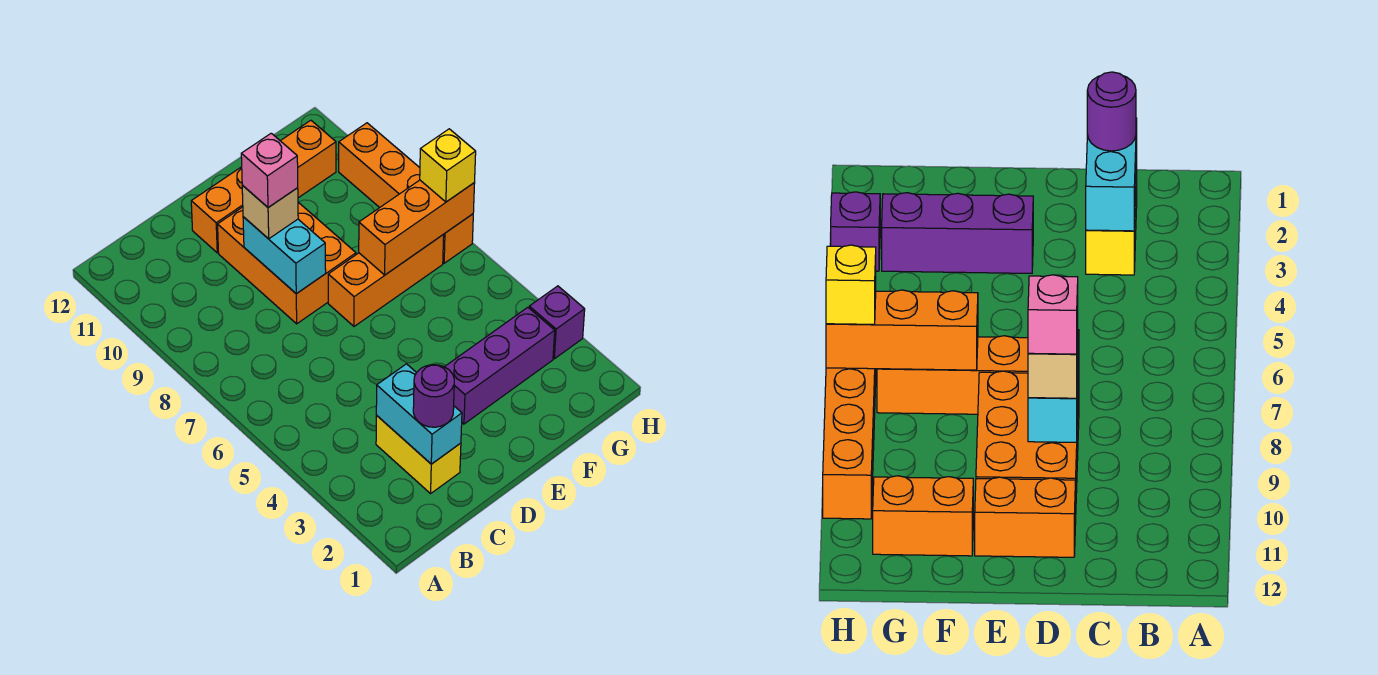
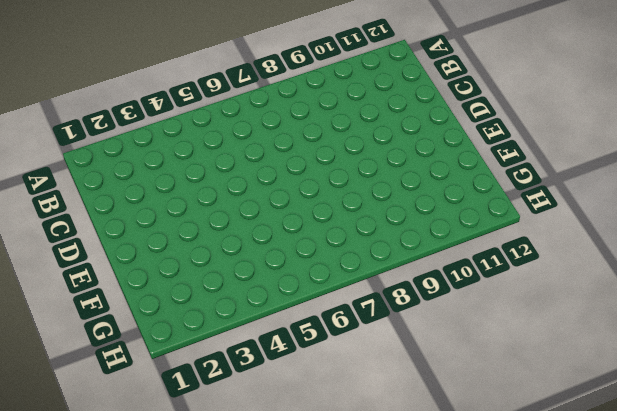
none -> yellow brick C2:C3 level 1
none -> orange brick D8:E10 level 1
none -> orange brick D11:E11 level 1

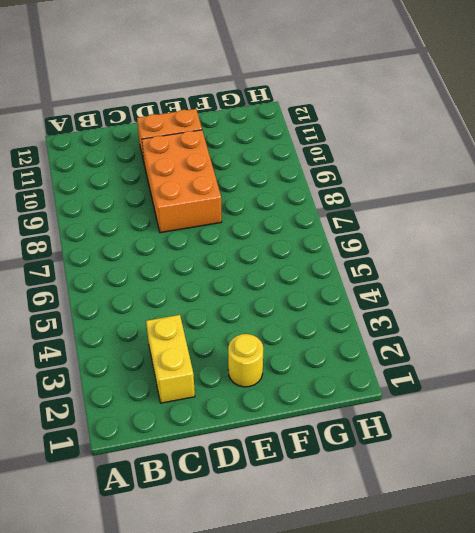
yellow round brick E2 level 1 -> none
none -> purple brick E3:G3 level 1
none -> orange brick E7:G7 level 1
none -> orange brick F11:G11 level 1

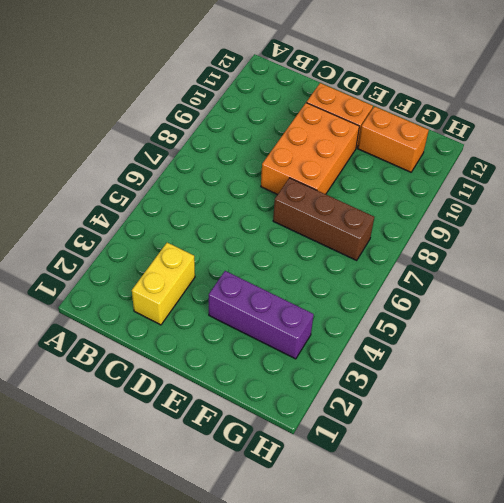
brown brick E7:G7 level 1 -> orange brick E7:G7 level 1
none -> purple brick H3 level 1
none -> orange brick H7:H10 level 1
none -> cyan brick C2:C3 level 2

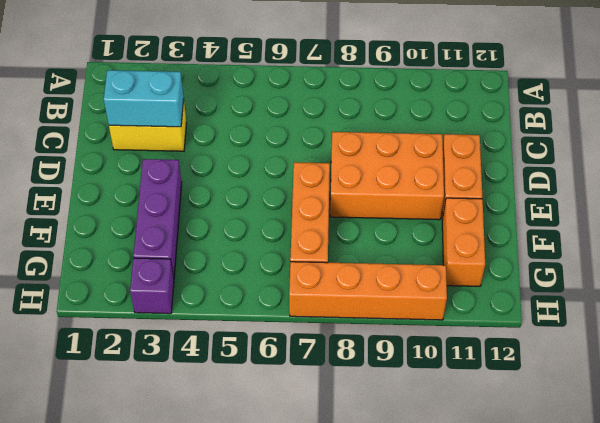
none -> cyan brick D8:D9 level 2
none -> orange brick F7:H7 level 2
none -> purple round brick C2 level 3

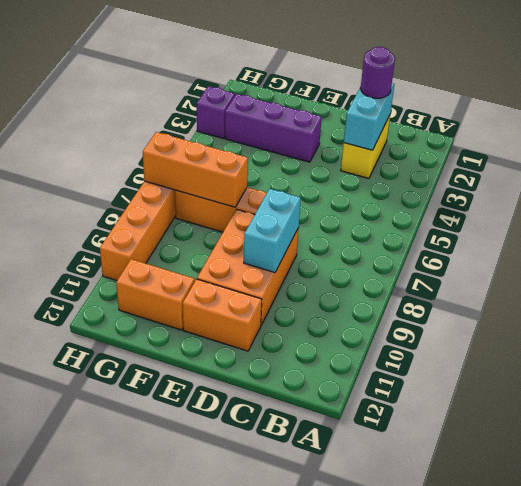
none -> tan brick D9 level 3
none -> yellow brick H7 level 3
none -> pink brick D9 level 4

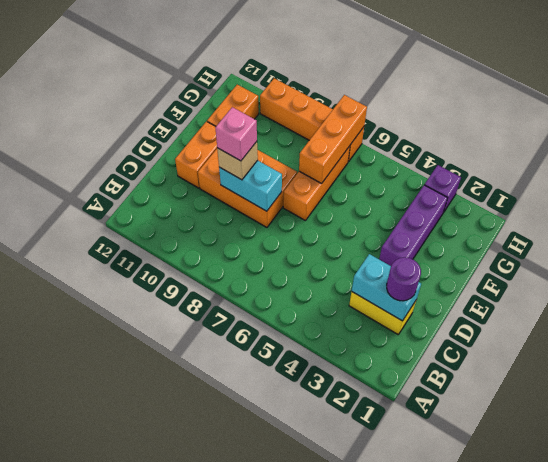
none -> yellow brick H7 level 3

